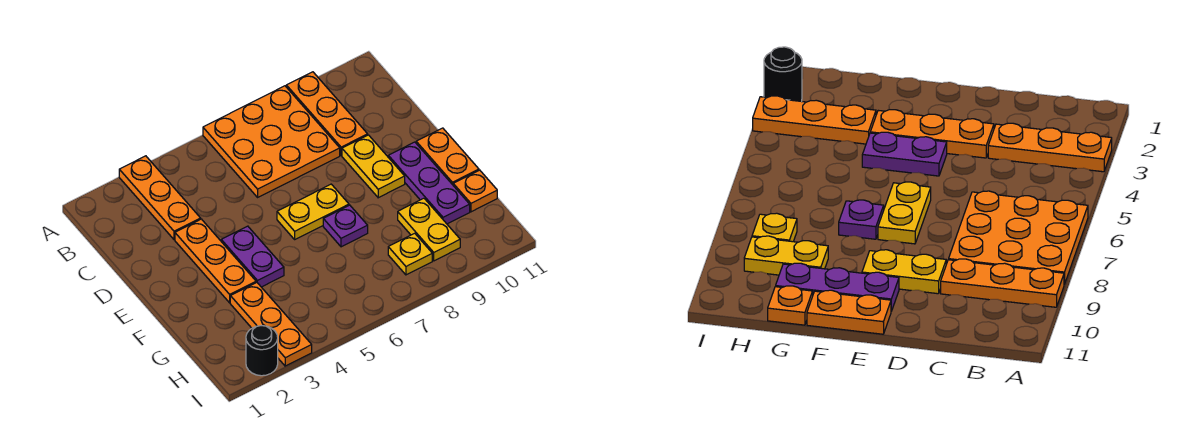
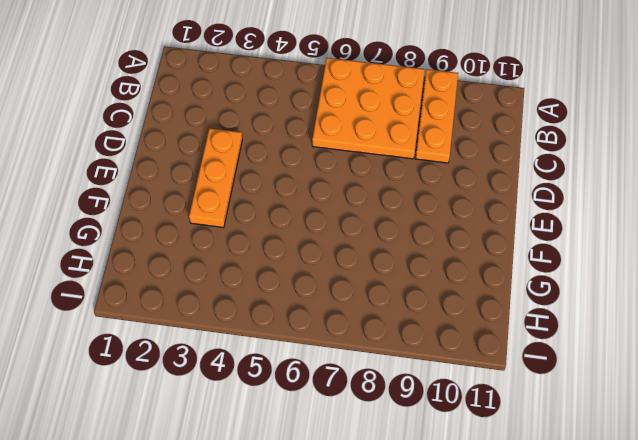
none -> orange plate A3:C3 level 1
none -> yellow plate D9:E9 level 1
none -> purple plate E4:F4 level 1

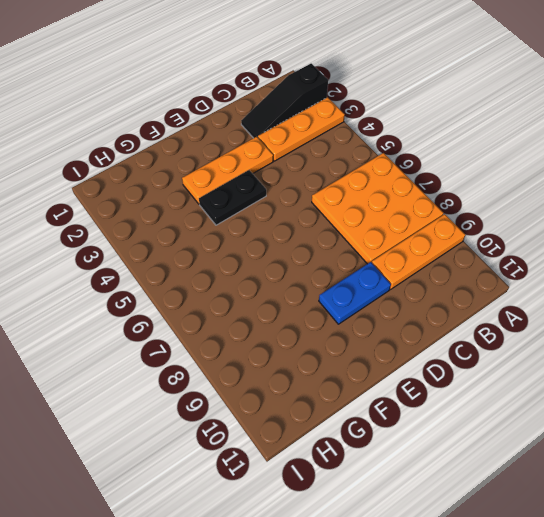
black slope A2:C2 level 1 top A -> none
blue plate D9:E9 level 1 -> yellow plate D9:E9 level 1
black plate E4:F4 level 1 -> purple plate E4:F4 level 1
none -> yellow plate E6:E7 level 1
none -> purple plate E10:G10 level 1
none -> orange plate E11:F11 level 1

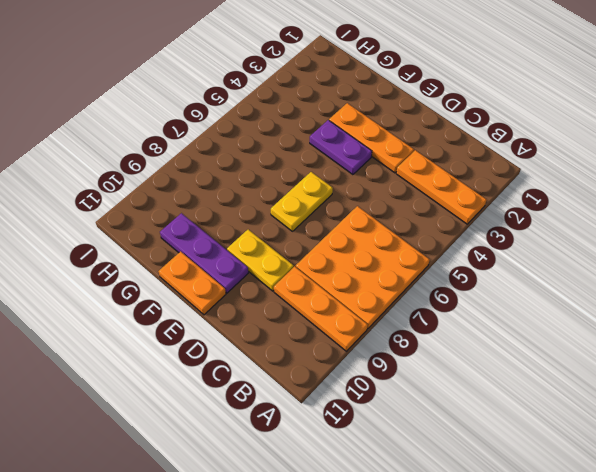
none -> purple plate F7 level 1
none -> orange plate G3:I3 level 1
none -> yellow plate G9:H9 level 1

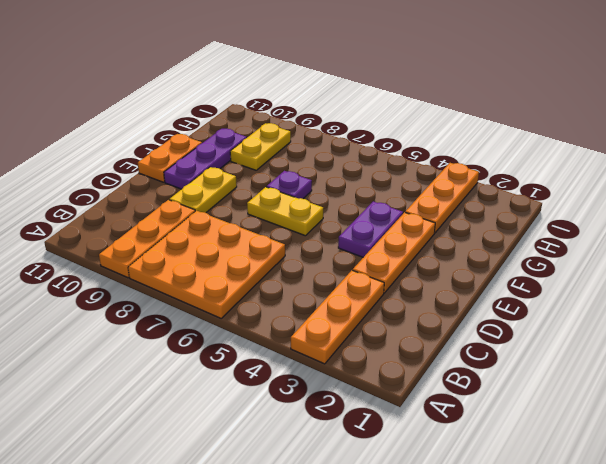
none -> orange plate G11 level 1
none -> yellow plate H8 level 1
none -> black round brick I2 level 1

